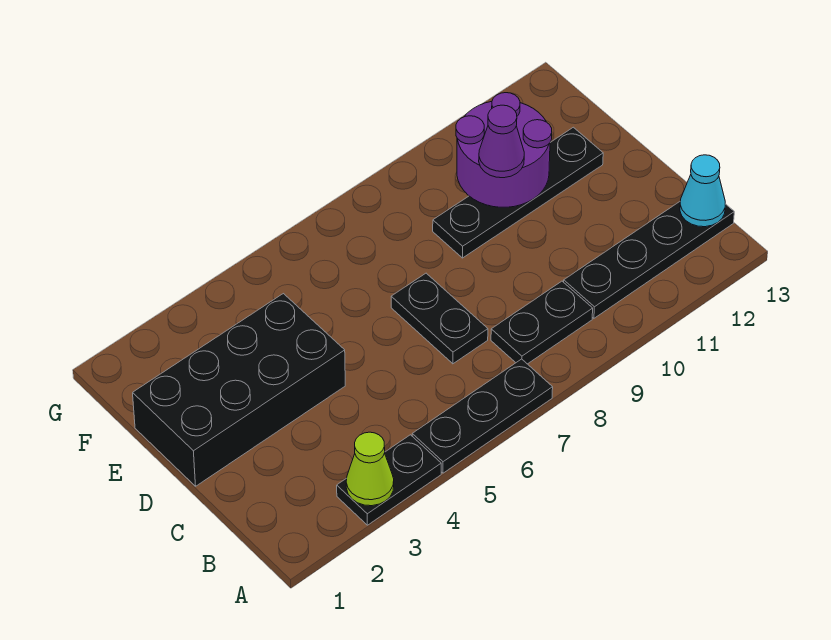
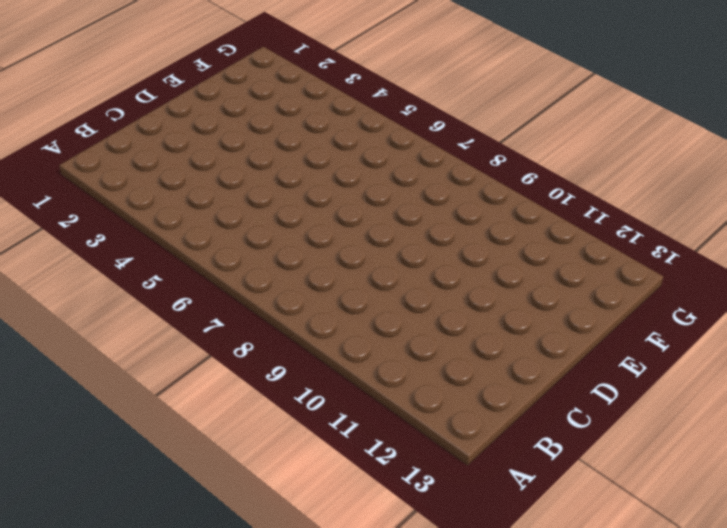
none -> black plate A3:A4 level 1
none -> black plate A5:A7 level 1

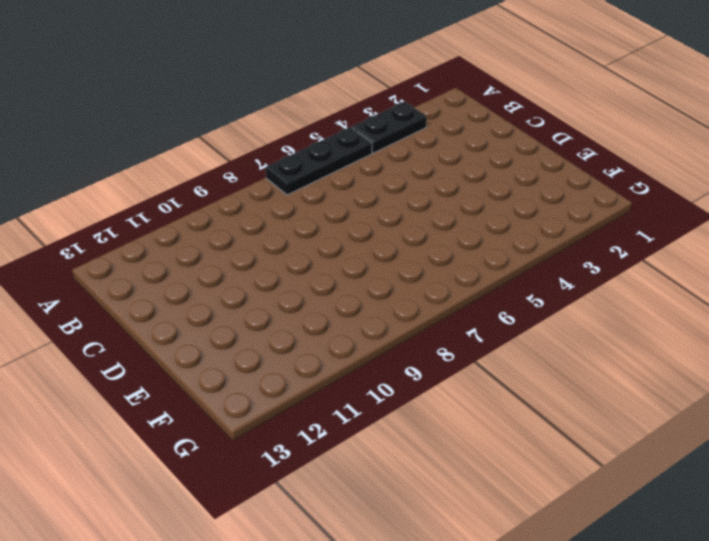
none -> black plate B8:B9 level 1
none -> black plate B10:B13 level 1

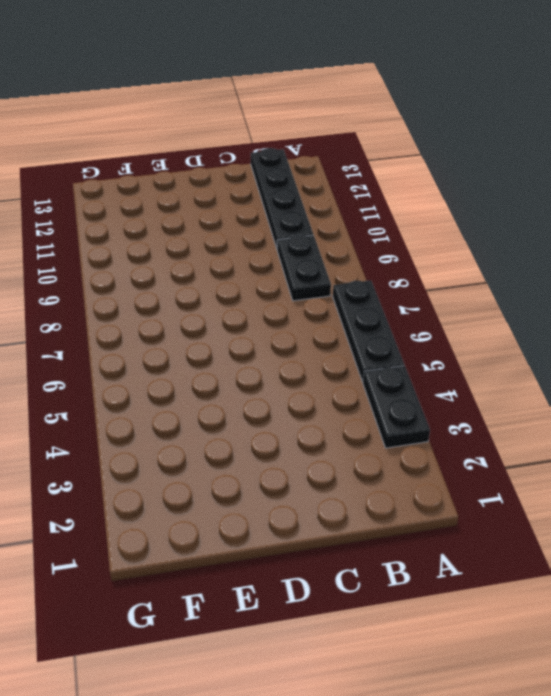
none -> black plate C7:D7 level 1
none -> black brick D1:E4 level 1

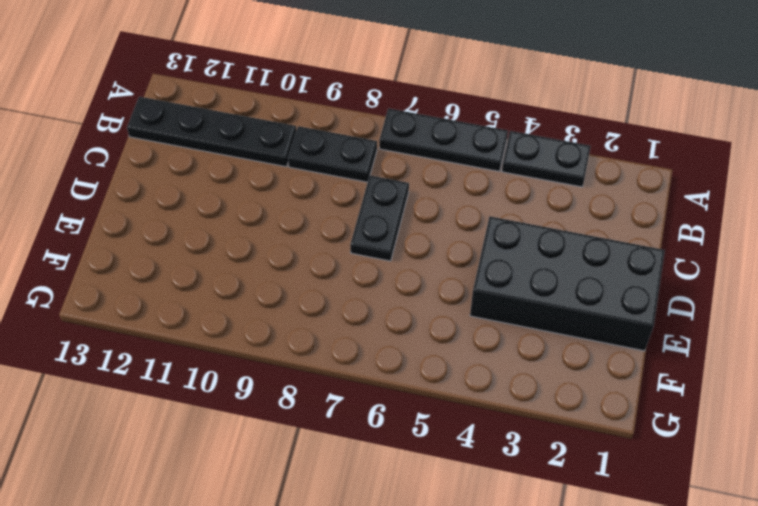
none -> black plate E9:E12 level 1
none -> lime cone A3 level 2

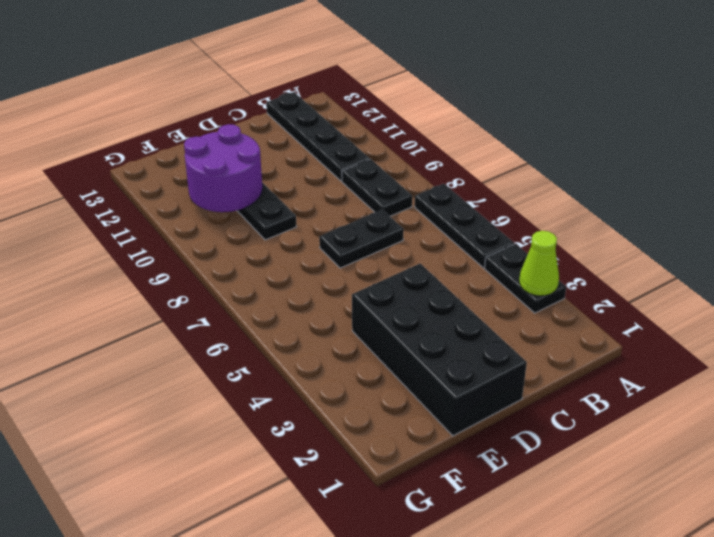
none -> cyan cone B13 level 2
none -> purple cone E10 level 3

